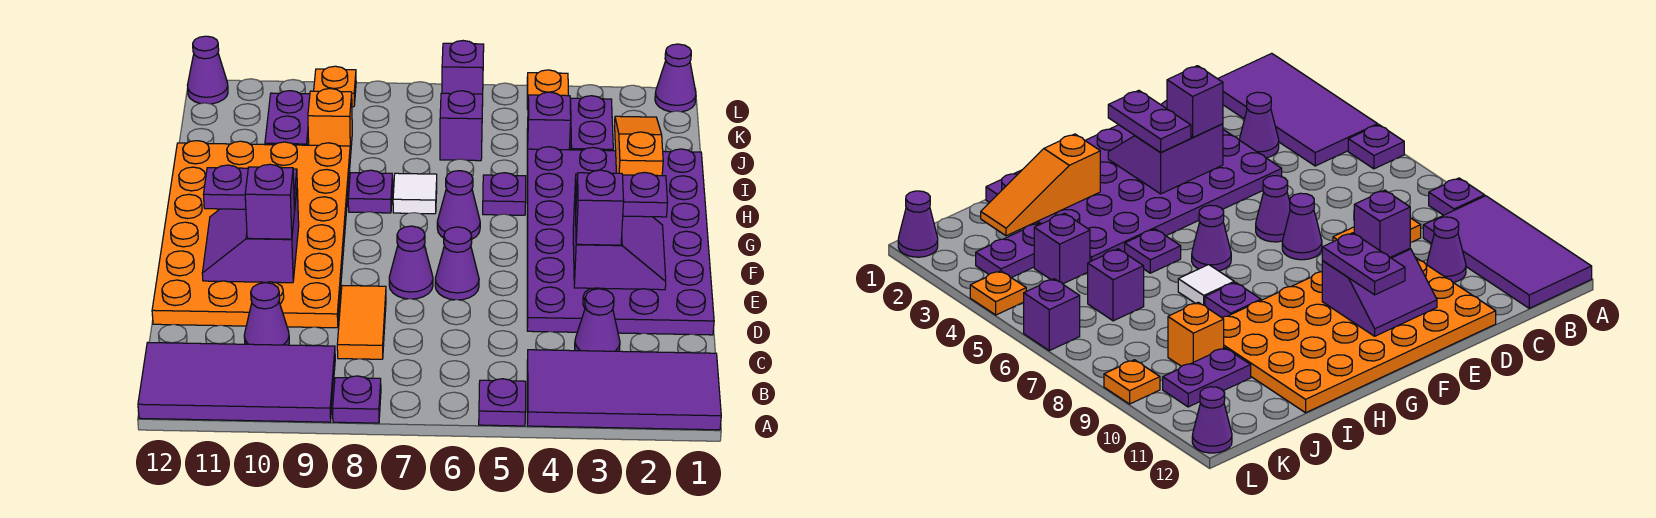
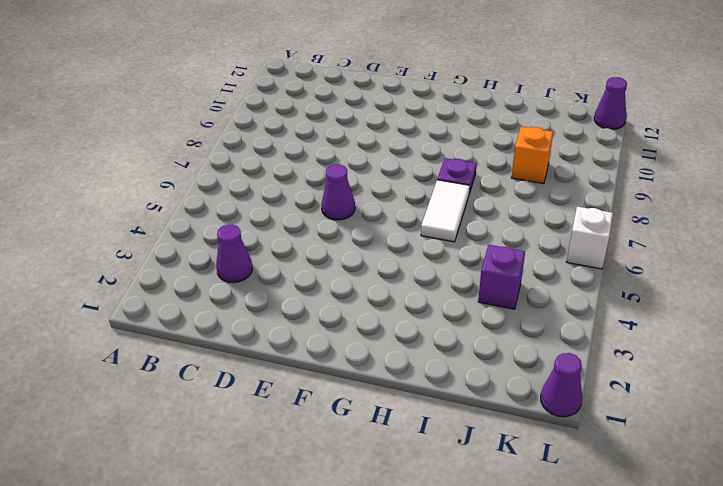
white tile H6:H7 level 1 -> white tile H7 level 1
white brick L6 level 1 -> purple brick L6 level 1
none -> purple tile A1:B4 level 1
none -> purple plate A5 level 1
none -> purple plate A8 level 1
none -> purple tile A9:B12 level 1

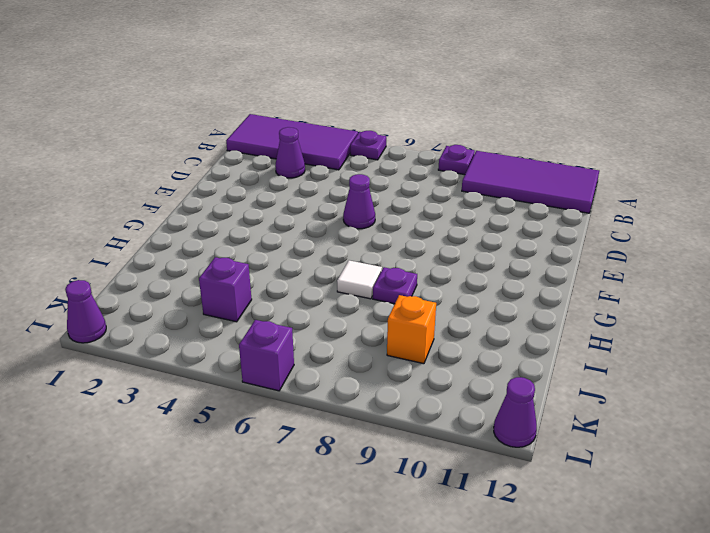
none -> orange tile C8:D8 level 1
none -> purple cone C10 level 1
none -> purple plate D1:I4 level 1
none -> orange plate D9:I12 level 1

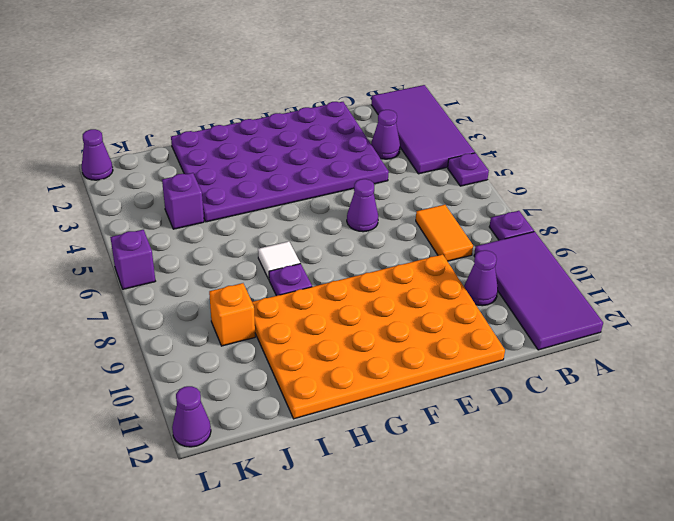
orange tile C7:C8 level 1 -> orange tile C8:D8 level 1
none -> purple cone E7 level 1
none -> purple cone G6 level 1
none -> purple plate H5 level 1
none -> purple plate J3:K3 level 1

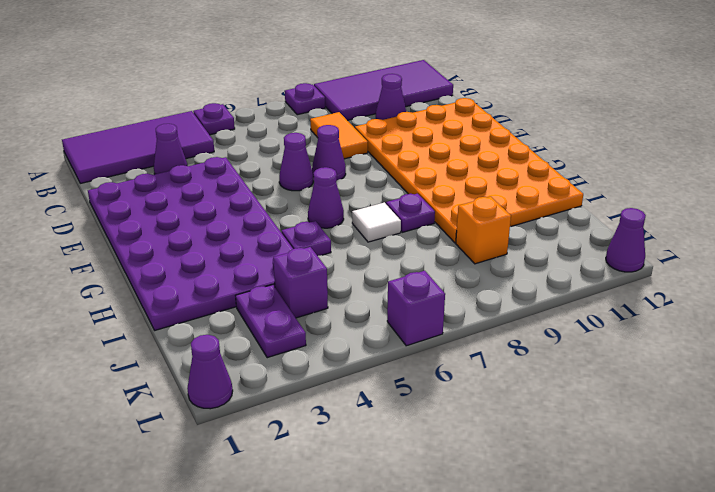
none -> purple brick J6 level 1
none -> purple plate J10:K10 level 1
none -> orange plate L4 level 1
none -> orange plate L9 level 1

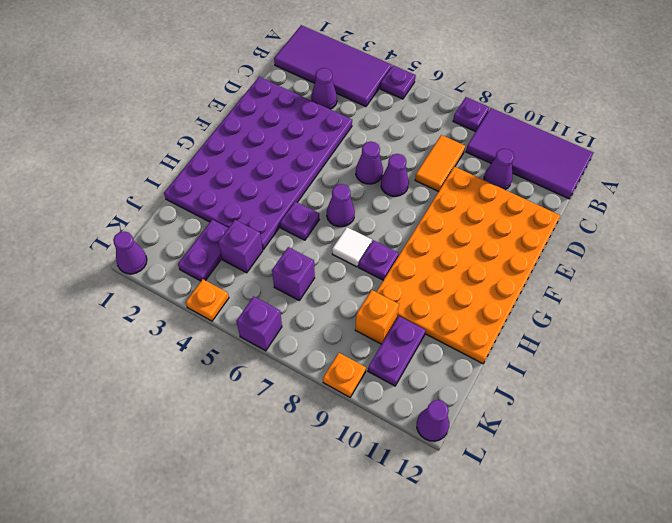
none -> purple slope E2:F3 level 2 top 3
none -> purple slope E10:F11 level 2 top 10
none -> orange slope H2:J2 level 2 top H
none -> purple brick E3 level 3

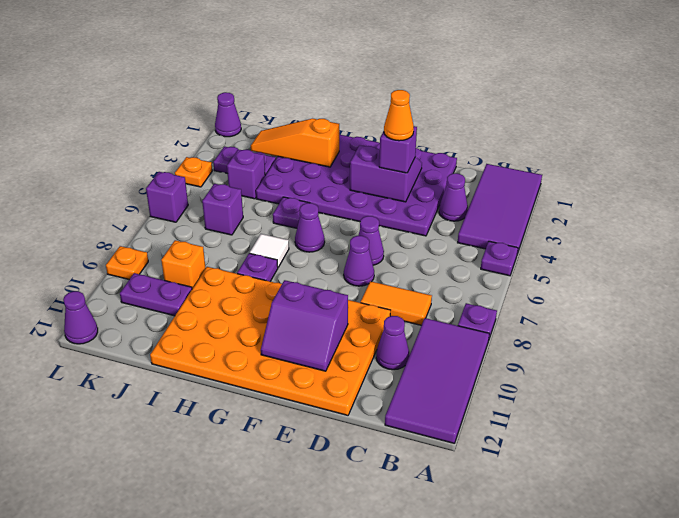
orange cone E3 level 4 -> none
none -> purple brick E10 level 3
none -> purple plate F2:F3 level 3
none -> purple plate F10:F11 level 3

